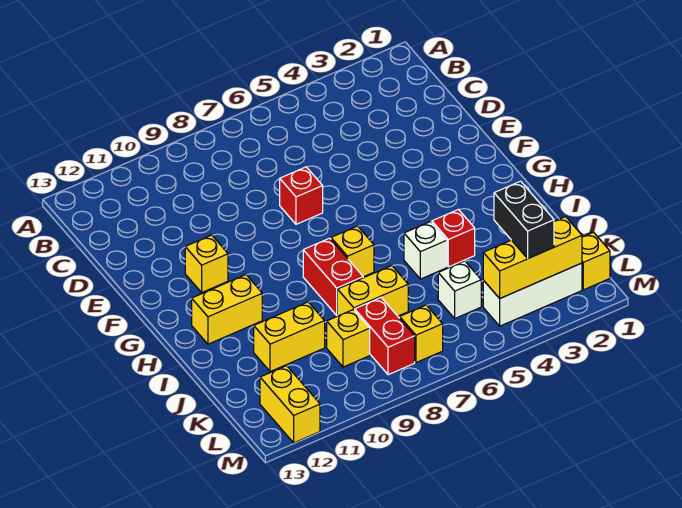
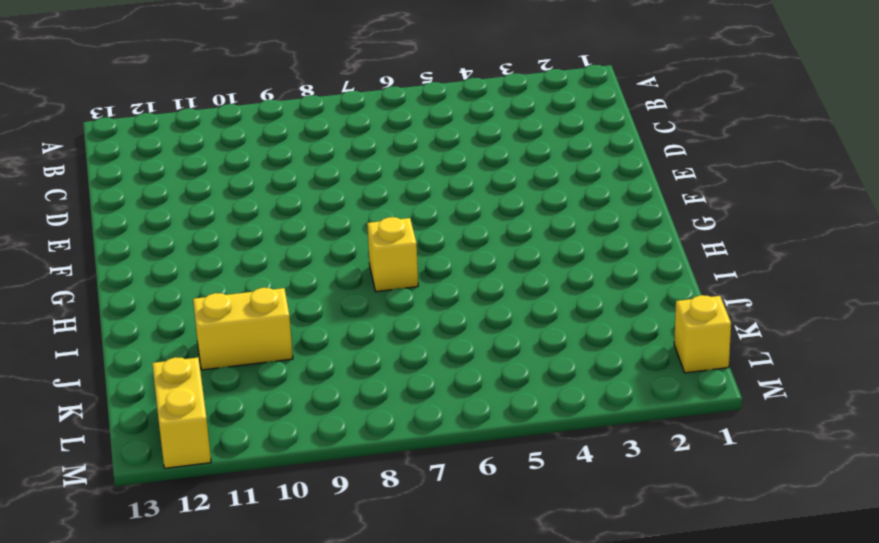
none -> red brick E7 level 1
none -> yellow brick F11 level 1
none -> red brick H8:I8 level 1

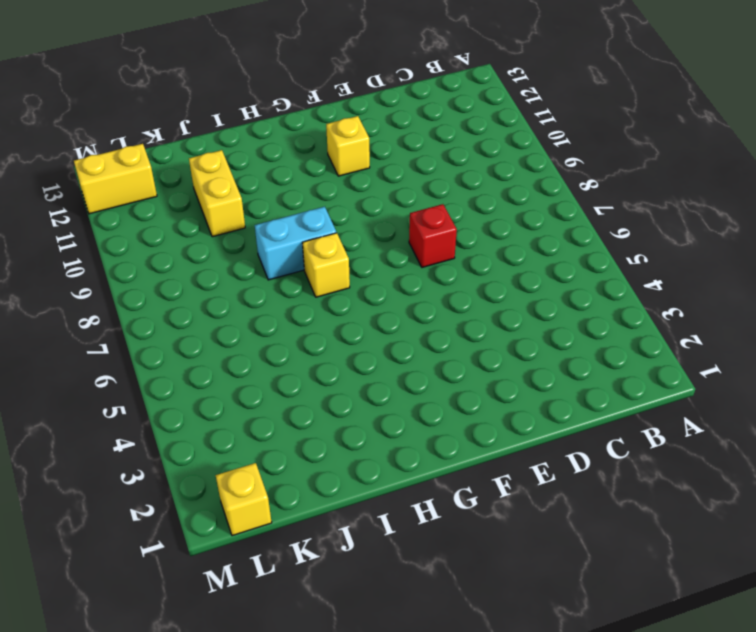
cyan brick H8:I8 level 1 -> red brick H8:I8 level 1
none -> yellow brick H11:H12 level 1
none -> red brick I4 level 1
none -> white brick I5 level 1

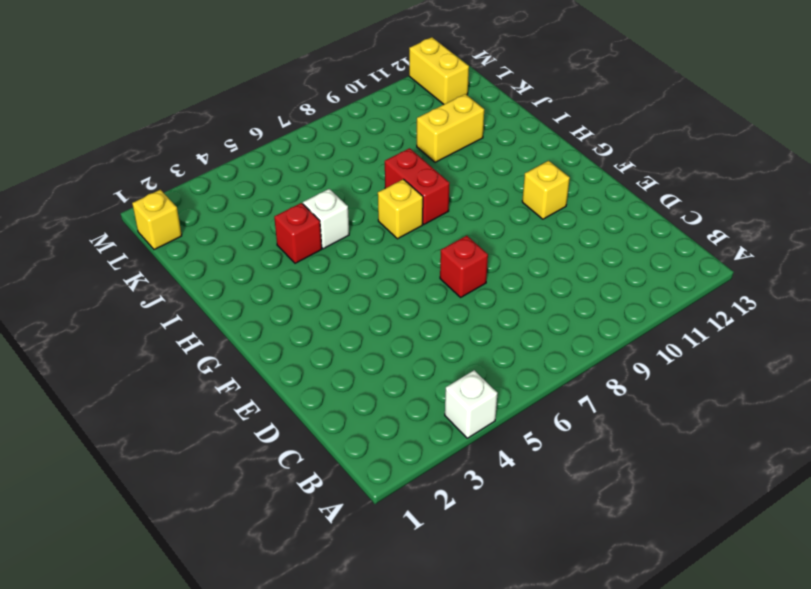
white brick A4 level 1 -> white brick K5 level 1
none -> yellow brick H11:H12 level 1
none -> yellow brick J7:J8 level 1
none -> red brick K8:L8 level 1

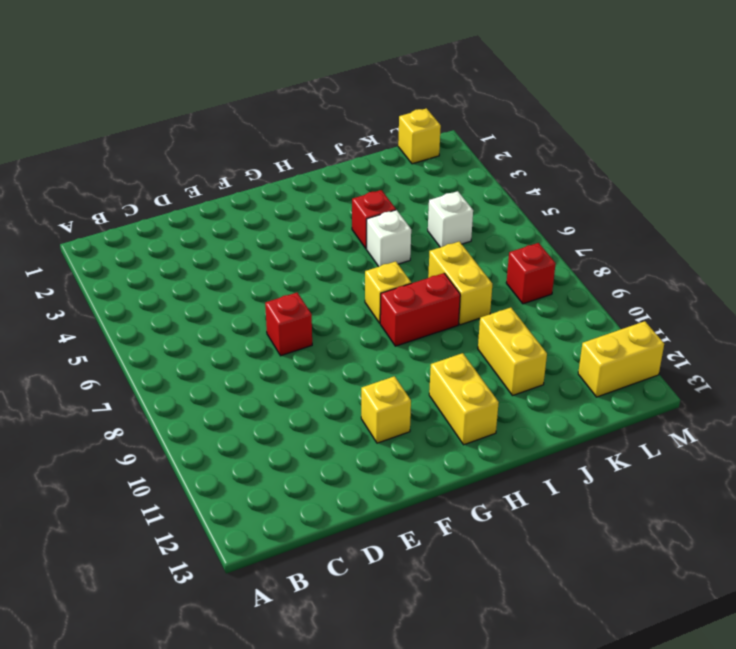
red brick L8 level 1 -> red brick K8:L8 level 1
none -> yellow brick K9 level 1
none -> white brick L2:L4 level 1
none -> yellow brick L7 level 1

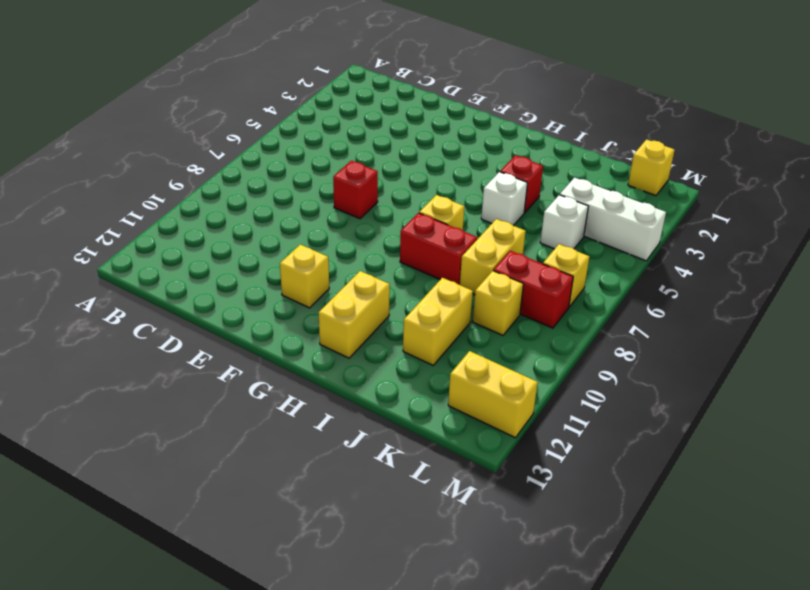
white brick K4:M4 level 1 -> white brick L2:L4 level 1
none -> yellow brick L2:L4 level 2
none -> black brick K3:L3 level 3

